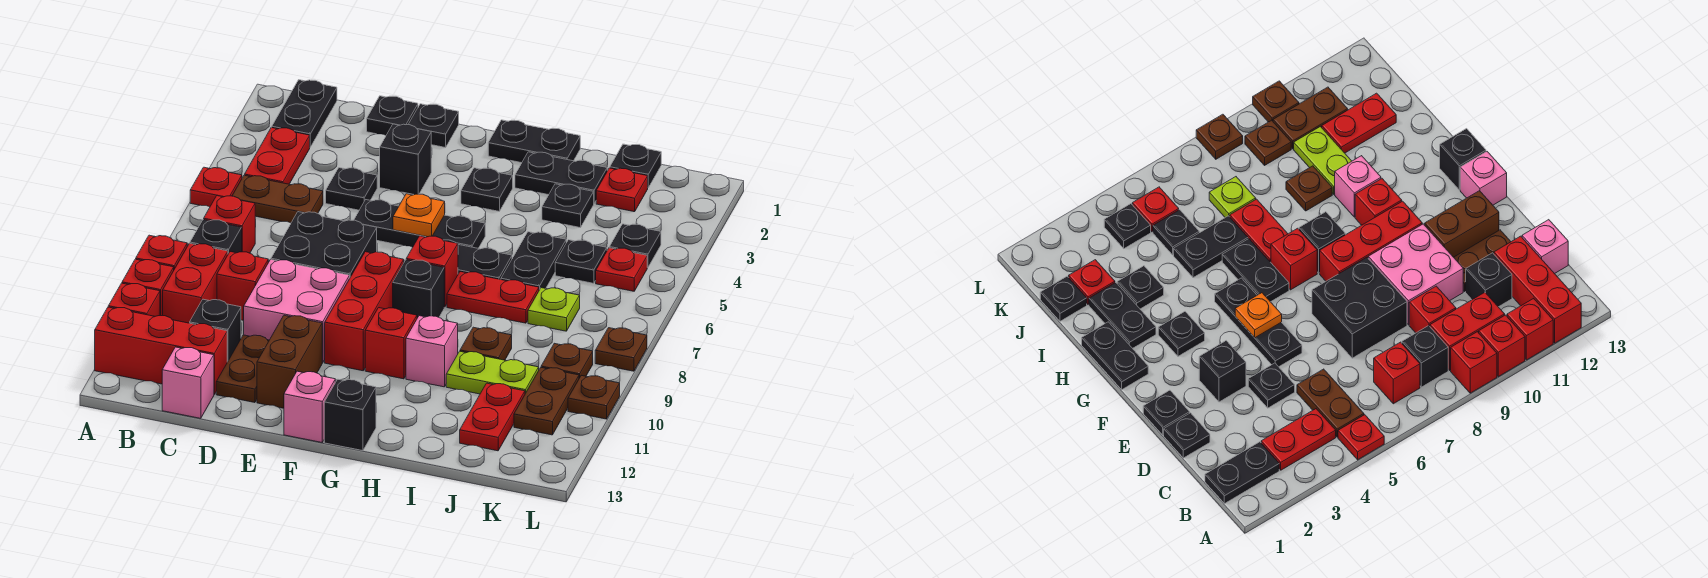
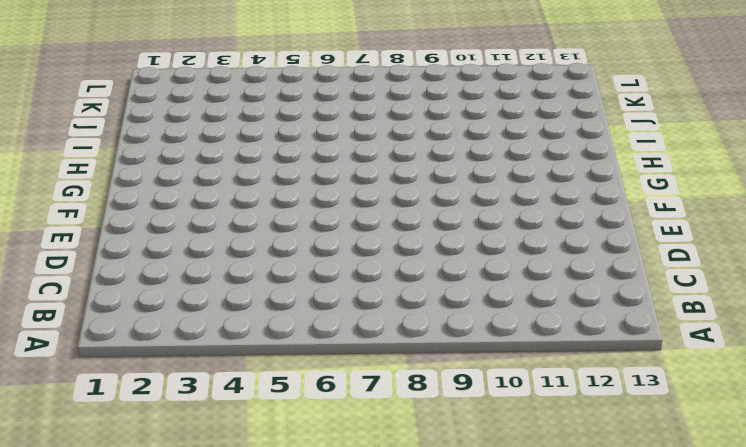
none -> red plate A5 level 1
none -> red brick A9 level 1
none -> red brick A10 level 1
none -> red brick A11 level 1

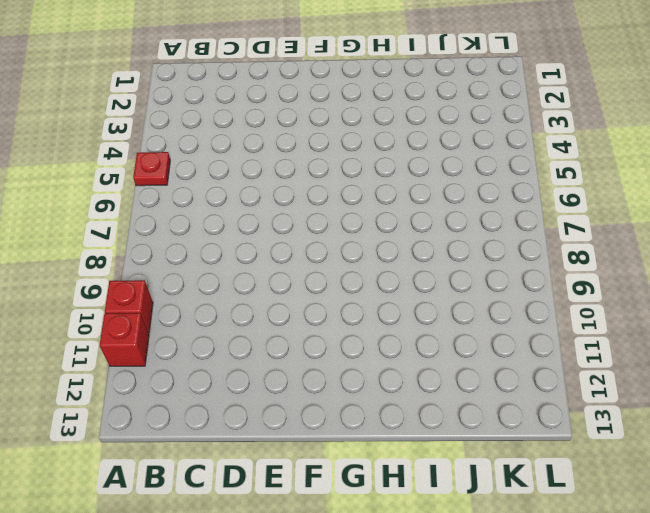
none -> red brick A9 level 1
none -> red brick A12:C12 level 1
none -> black plate B1:B2 level 1
none -> red plate B3:B4 level 1

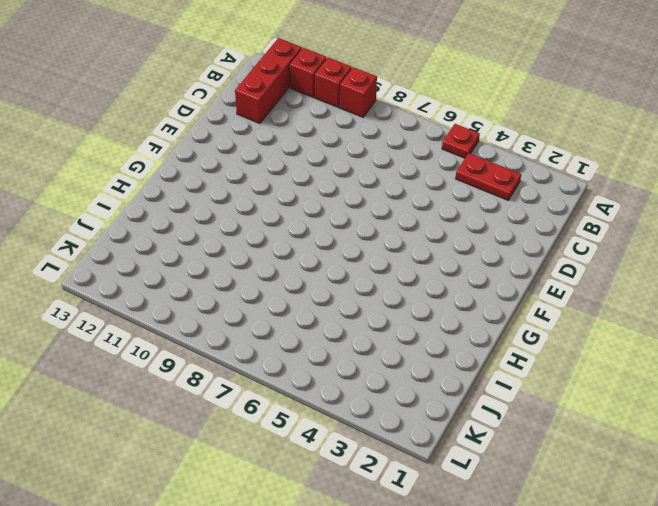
none -> black plate B1:B2 level 1
none -> brown plate B5:C5 level 1
none -> red brick B7 level 1
none -> black brick B8 level 1

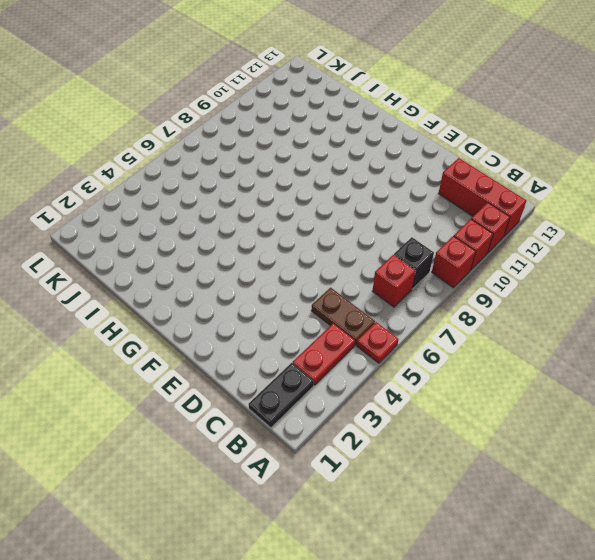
none -> red brick B9:B10 level 1
none -> red brick C9 level 1
none -> black brick C11 level 1
none -> pink brick C13 level 1

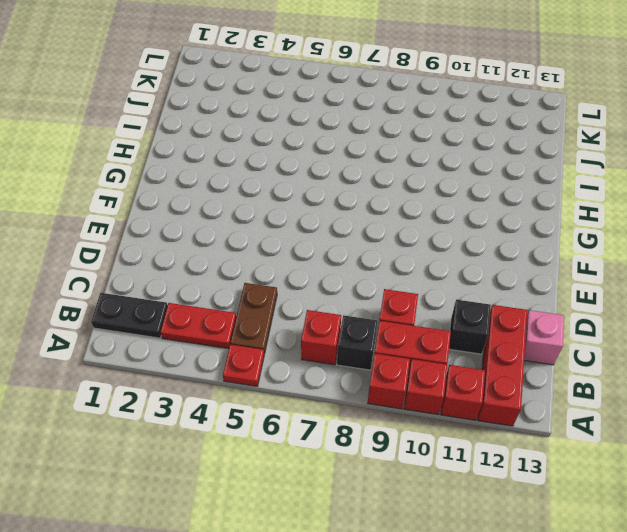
none -> black plate D1 level 1
none -> black plate D4 level 1
none -> black brick D7:E8 level 1
none -> pink brick D9:E10 level 1

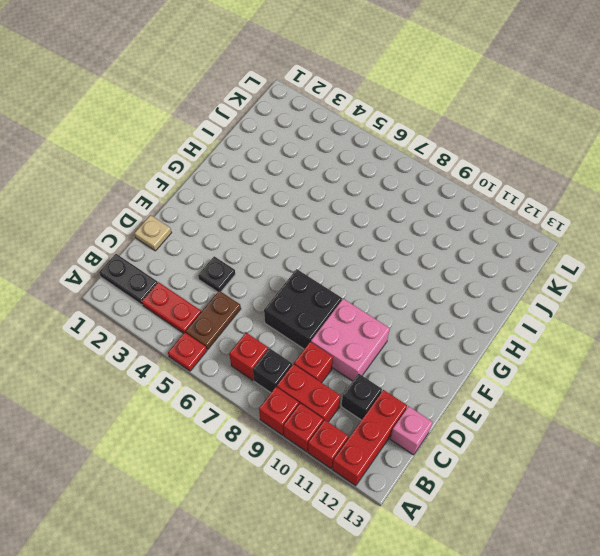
tan plate D1 level 1 -> black plate D1 level 1
none -> brown plate D11:D12 level 1
none -> black plate E1 level 1
none -> black brick E3 level 1
none -> black plate E5:G5 level 1

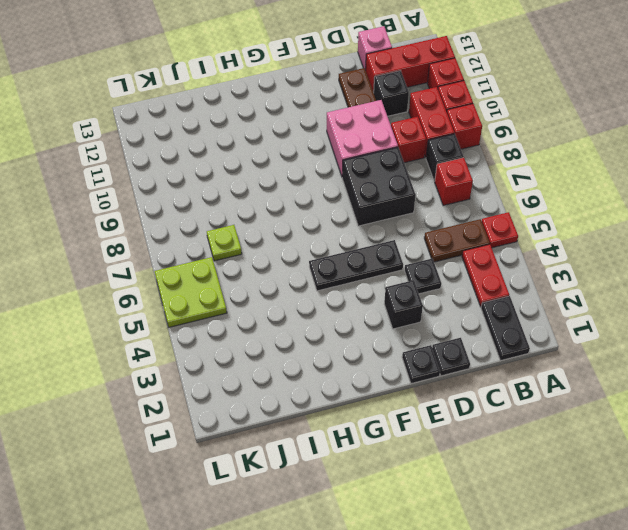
lime plate K5:L6 level 1 -> red plate K5 level 1
none -> brown brick E11:E12 level 1
none -> red brick F8:F10 level 1
none -> pink brick F13 level 1
none -> black plate G1:H1 level 1

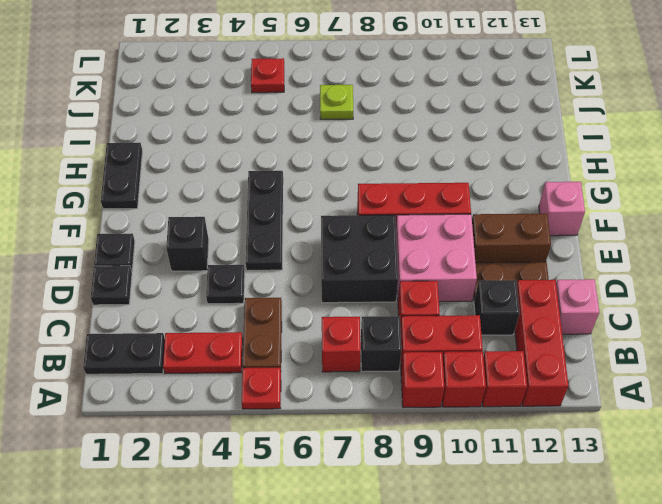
none -> black plate G3 level 1
none -> black plate G6:H6 level 1
none -> red brick G7 level 1
none -> black brick G8 level 1

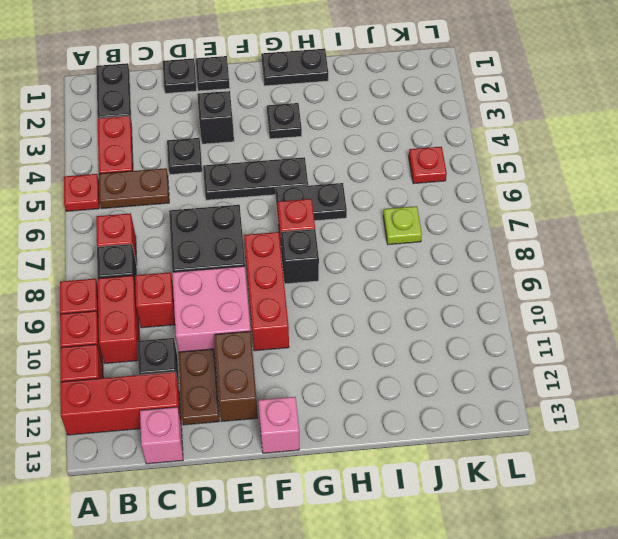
none -> red brick G10 level 1
none -> black brick G13 level 1
none -> black plate H2:I2 level 1
none -> red plate H7:I7 level 1

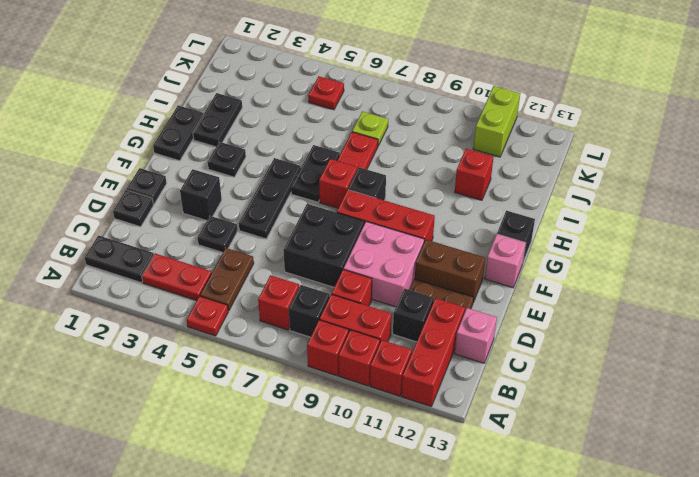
red brick I11 level 1 -> red brick G10 level 1
lime brick K11:L11 level 1 -> brown plate K10:K11 level 1
none -> pink brick H10 level 1
none -> black plate I3 level 1
none -> black plate I5:I6 level 1
none -> brown plate I9 level 1

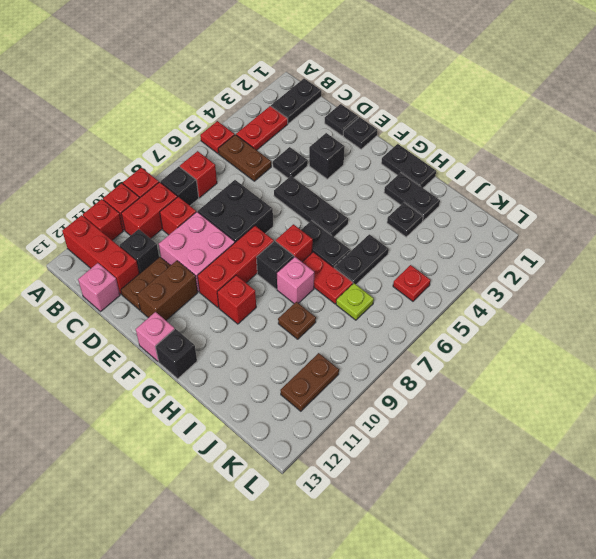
pink brick H8 level 1 -> pink brick H10 level 1
none -> black plate G3 level 1
none -> lime plate I10:J10 level 1
none -> black plate J1 level 1
none -> red plate J2 level 1

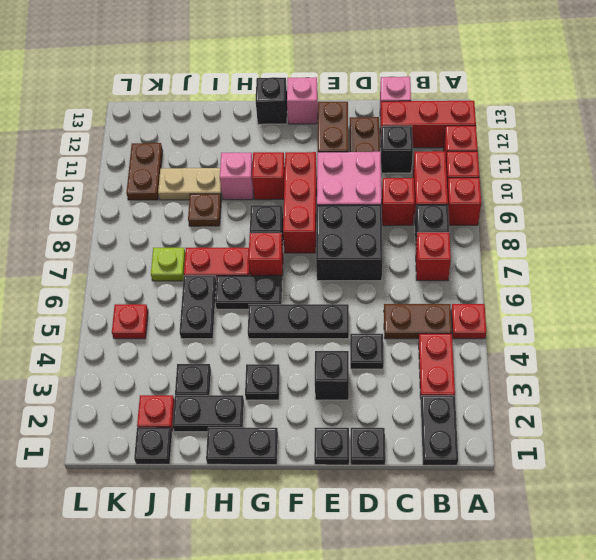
tan plate I10:J10 level 1 -> lime plate I10:J10 level 1
none -> black plate J5 level 1
none -> red plate J11:J12 level 1
none -> black plate K4 level 1
none -> brown plate K9 level 1

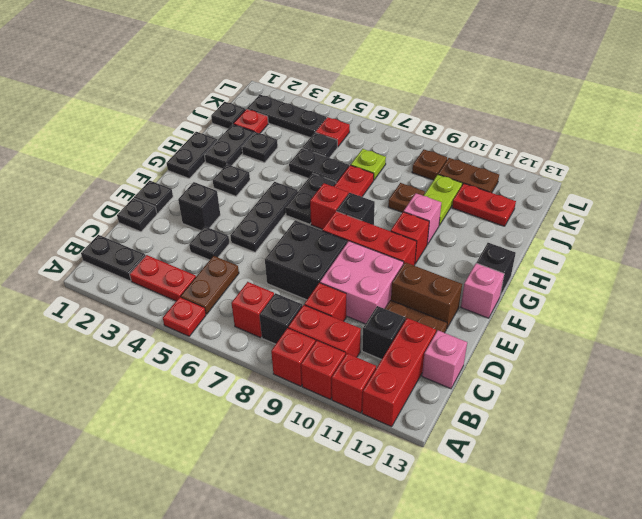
black plate K2:K4 level 1 -> black plate K4 level 1
none -> brown plate L8 level 1
none -> brown plate L10 level 1
none -> orange plate F5 level 2

